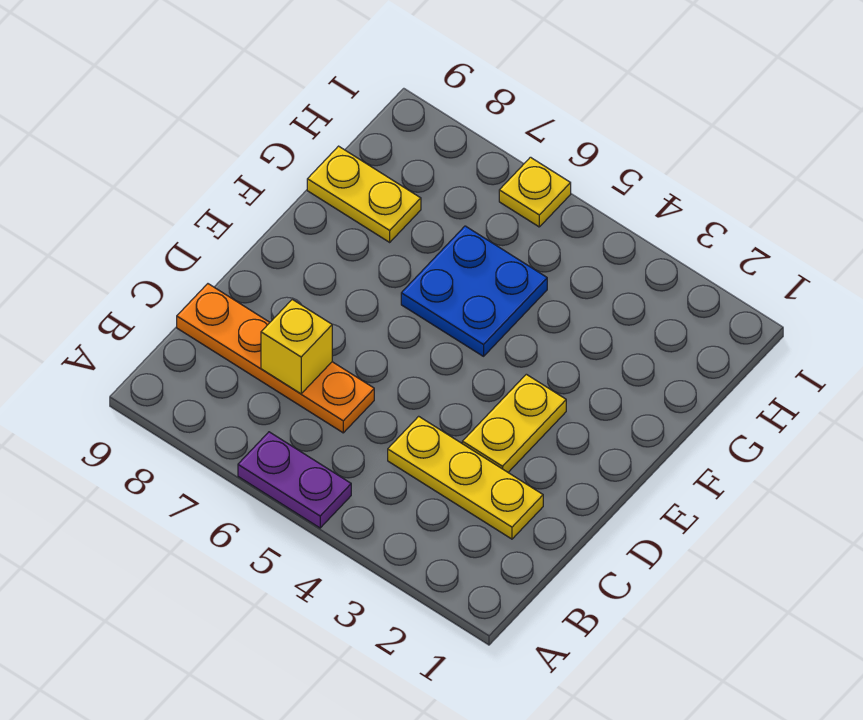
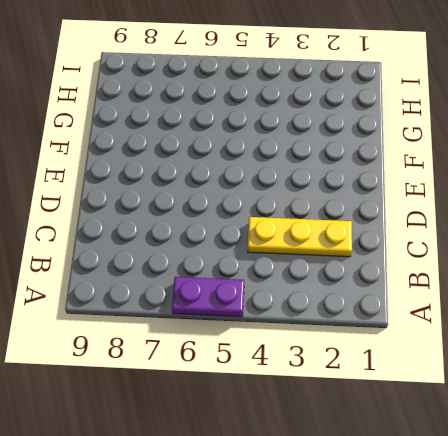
none -> orange plate C6:C9 level 1
none -> yellow plate D3:E3 level 1

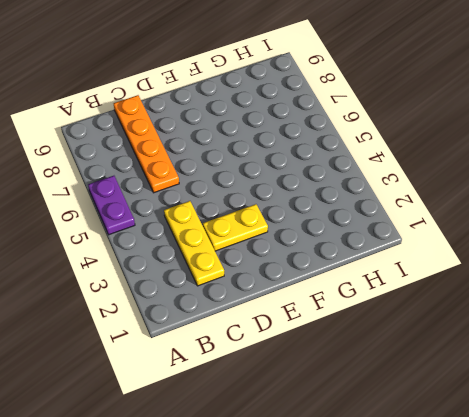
none -> blue plate F5:G6 level 1
none -> yellow plate G8:G9 level 1

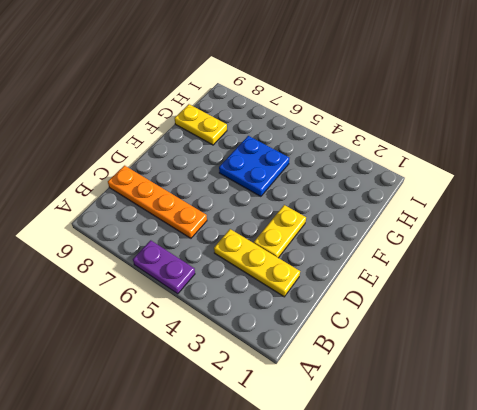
none -> yellow plate I6 level 1
none -> yellow brick C7 level 2

